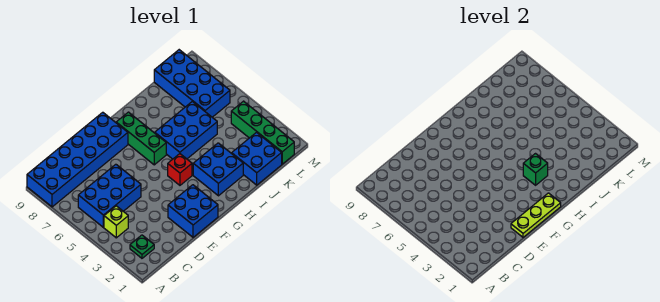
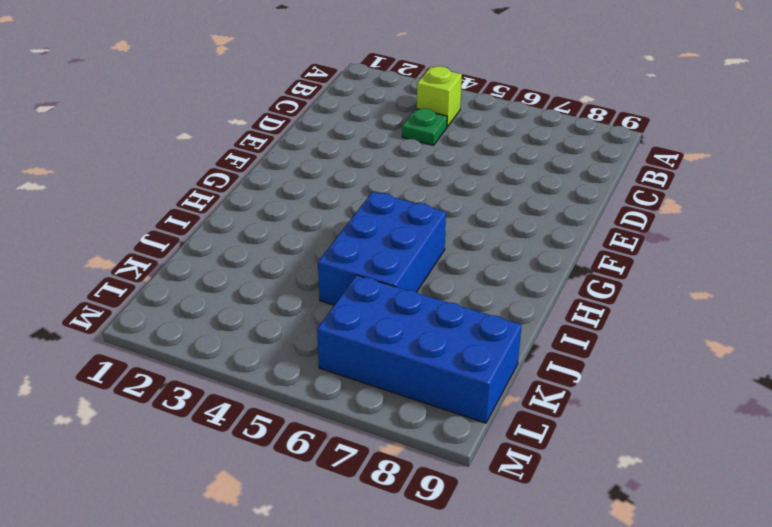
green plate C4 level 1 -> green plate B2 level 1
none -> blue brick A8:F9 level 1
none -> blue brick B5:D6 level 1
none -> blue brick E1:F2 level 1

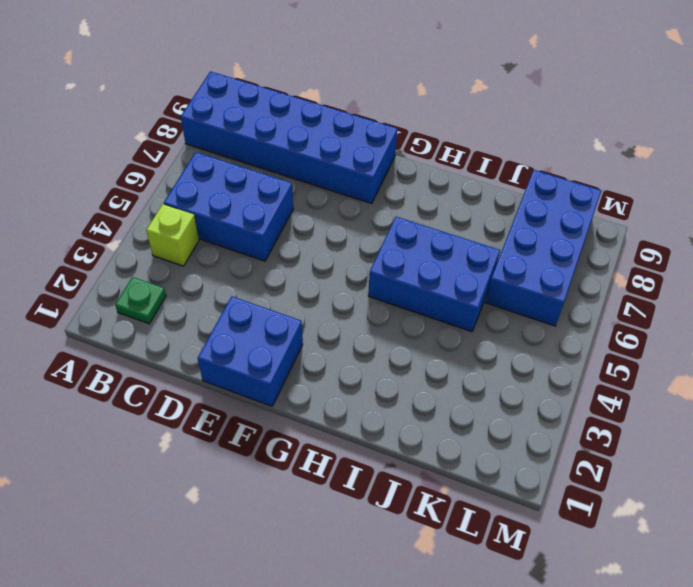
none -> red brick G4 level 1
none -> green brick G6:G8 level 1
none -> blue brick H2:I3 level 1

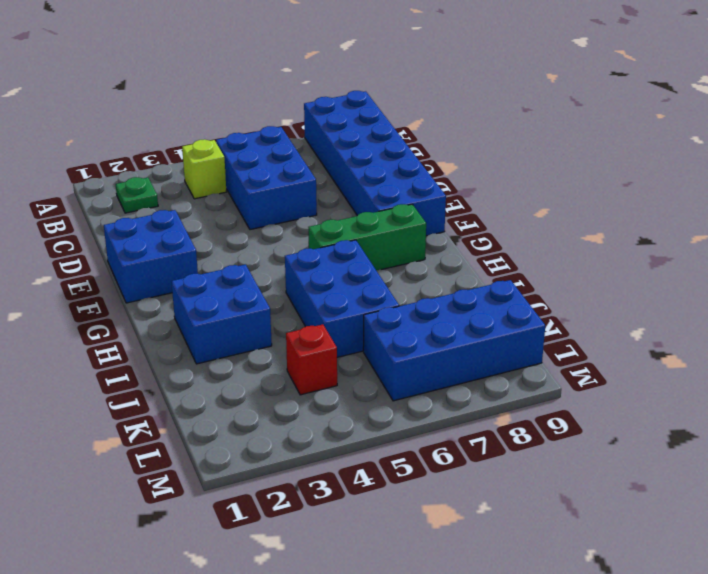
red brick K4 level 1 -> red brick G4 level 1
none -> blue brick J1:K2 level 1
none -> green brick L1:L4 level 1
none -> lime plate E1:G1 level 2

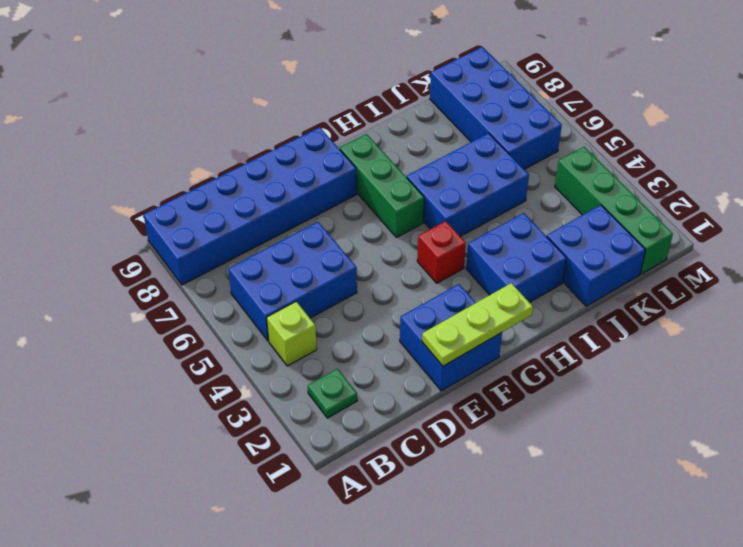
none -> green brick H3 level 2

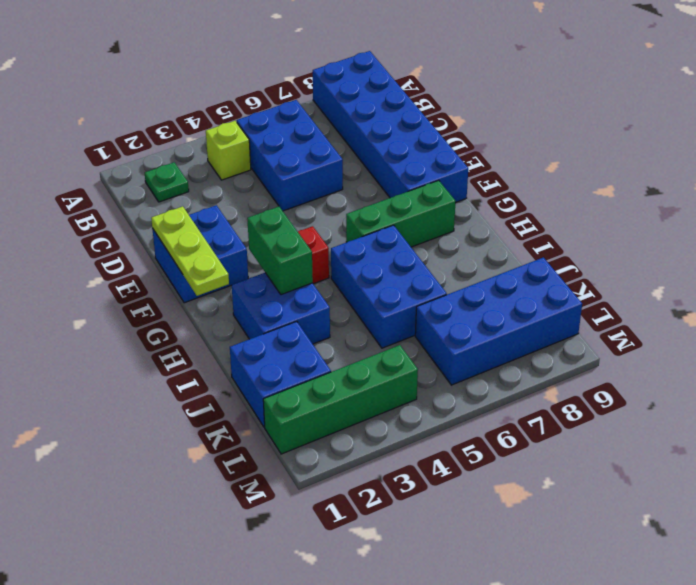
green brick G3:H3 level 2 -> green brick H3 level 2

